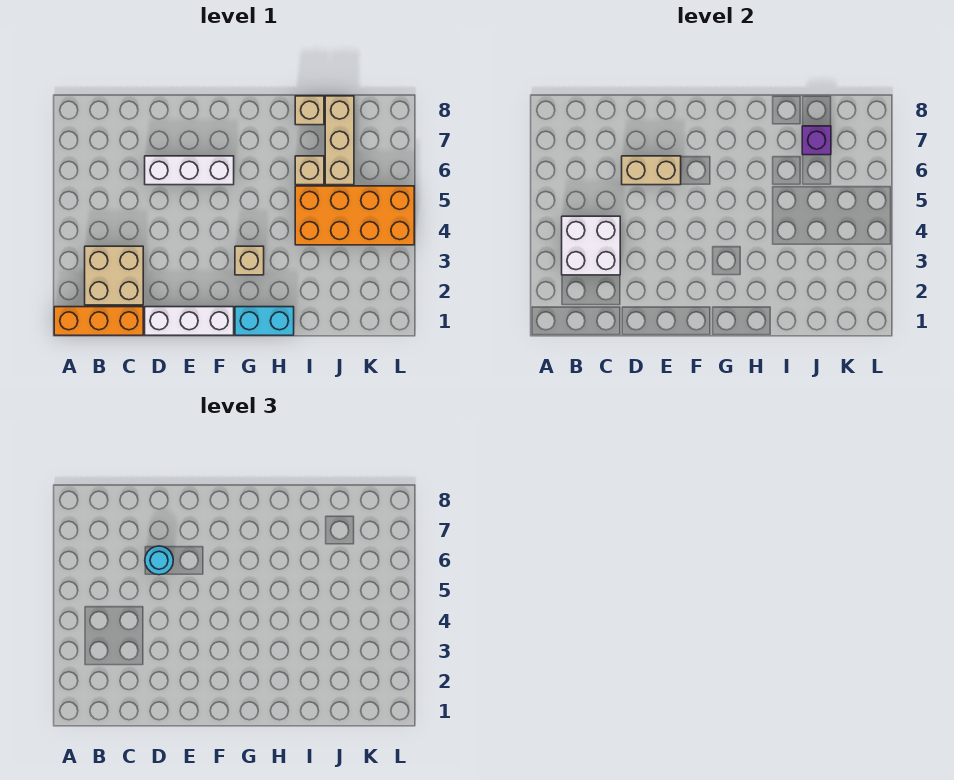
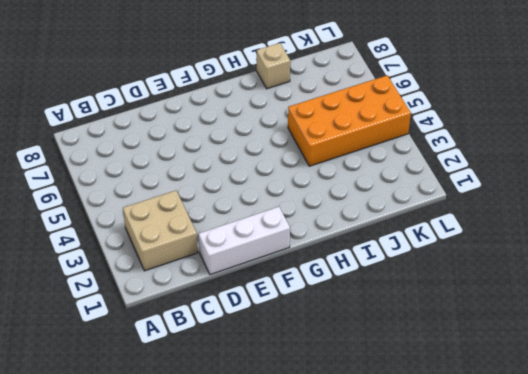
none -> orange brick A1:C1 level 1
none -> white brick D6:F6 level 1
none -> cyan brick G1:H1 level 1

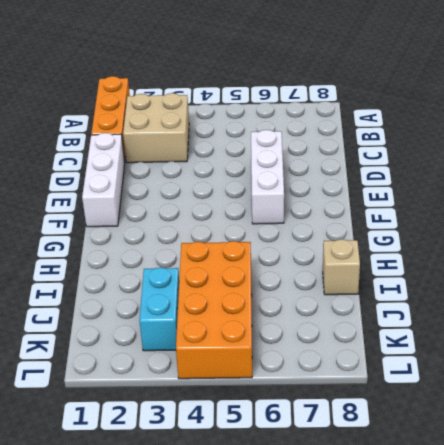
cyan brick J3:K3 level 1 -> cyan brick G1:H1 level 1
none -> tan brick G3 level 1
none -> tan brick I6 level 1
none -> tan brick J6:J8 level 1

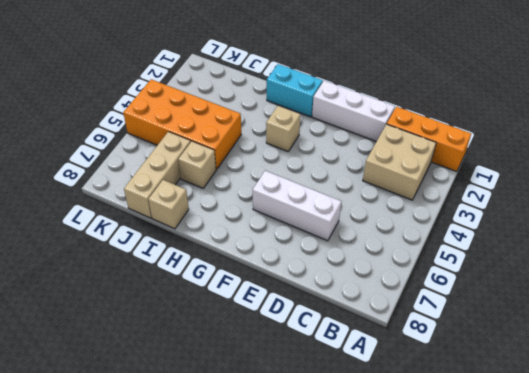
none -> white brick B3:C4 level 2
none -> tan brick D6:E6 level 2
none -> purple brick J7 level 2

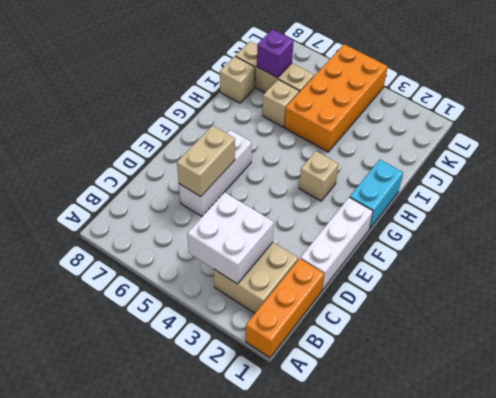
none -> cyan round brick D6 level 3

